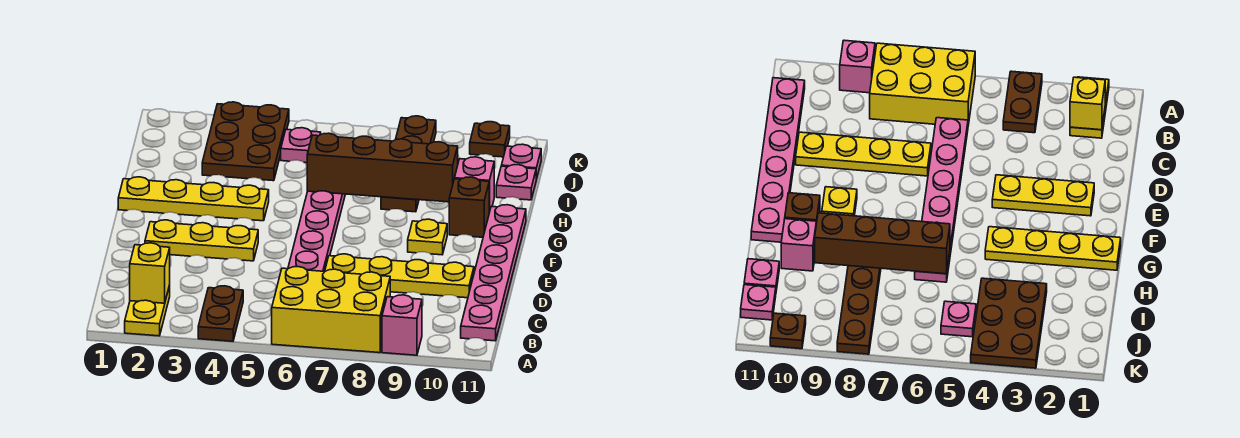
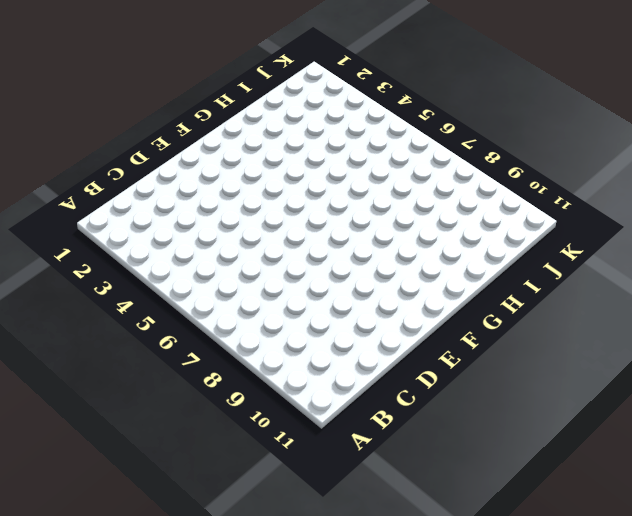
none -> yellow plate A2:B2 level 1
none -> brown plate A4:B4 level 1
none -> yellow brick A6:B8 level 1

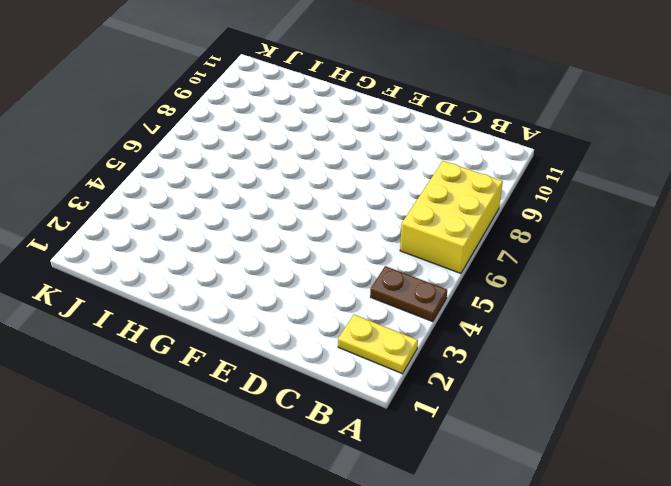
none -> pink brick A9 level 1
none -> pink plate B11:G11 level 1
none -> pink plate C6:H6 level 1

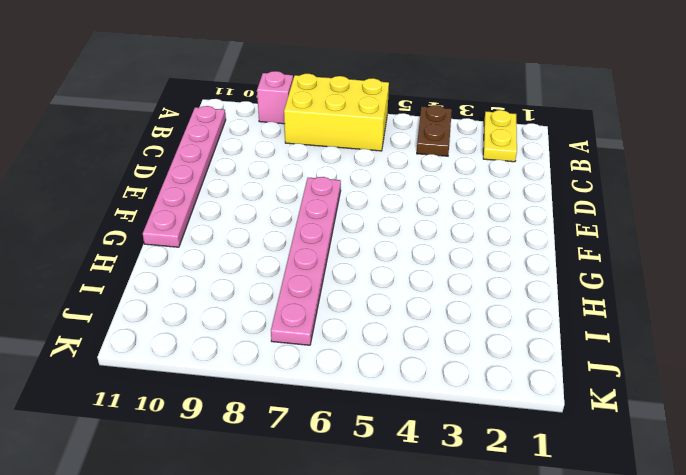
pink plate E7:J7 level 1 -> pink plate C6:H6 level 1
none -> yellow plate D7:D10 level 1
none -> yellow plate E2:E4 level 1
none -> yellow plate F9 level 1

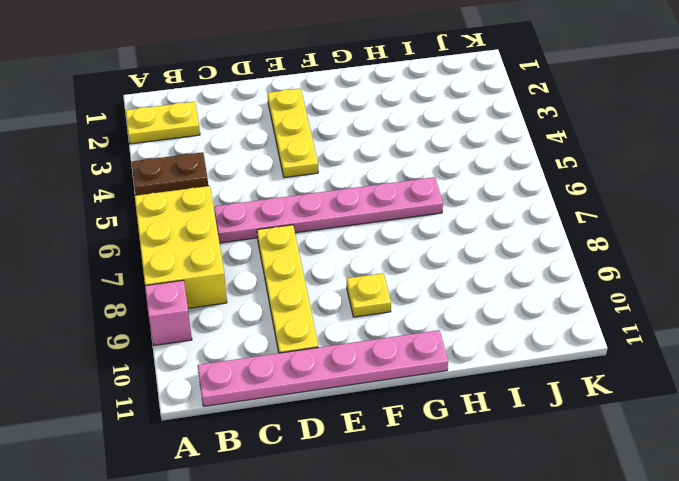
none -> yellow plate G1:G4 level 1
none -> brown brick G10 level 1
none -> brown plate H8:K8 level 1

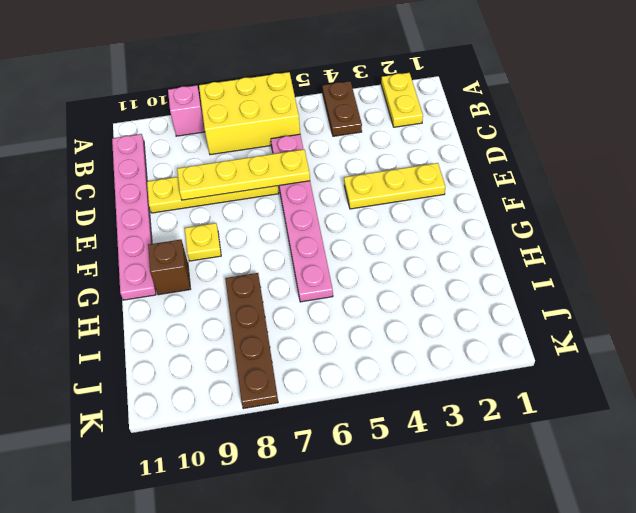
yellow plate D6:D9 level 2 -> yellow plate G1:G4 level 1
none -> pink brick H10 level 1
none -> brown plate I3:K4 level 1
none -> pink plate I11 level 1

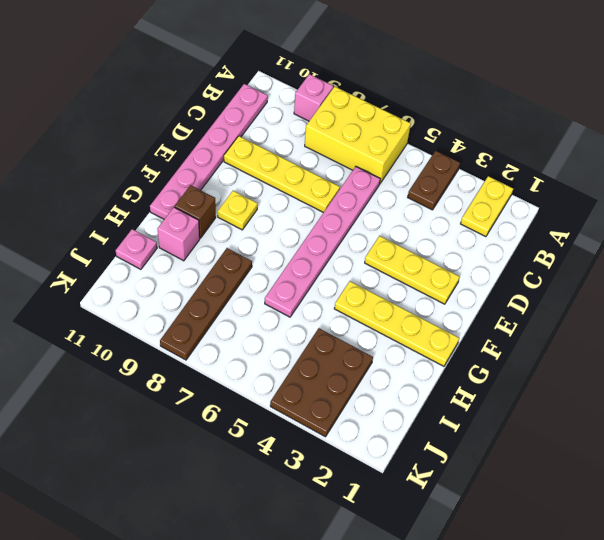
none -> pink plate J5 level 1
none -> pink plate J11 level 1
none -> brown plate K10 level 1

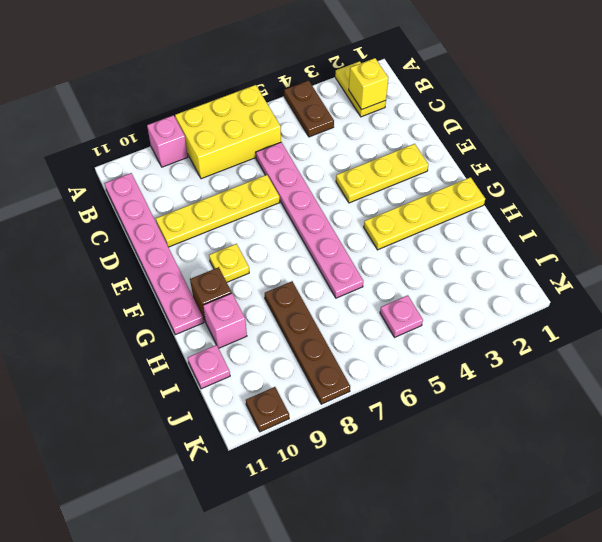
none -> brown plate I3:K4 level 1
none -> pink plate J11 level 1
none -> brown brick H6:H9 level 2

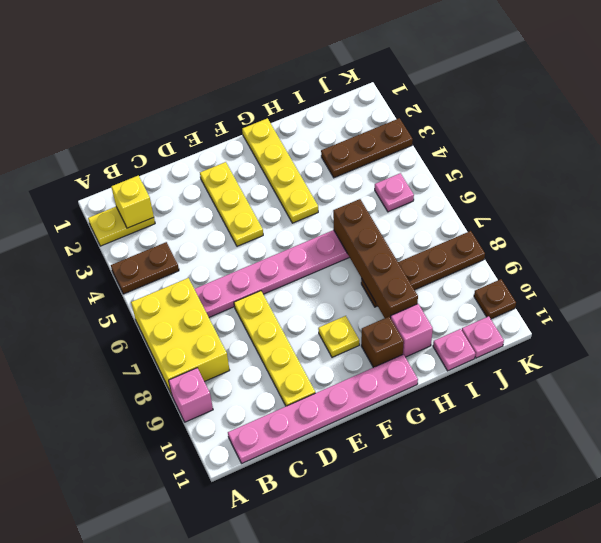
brown plate I3:K3 level 1 -> brown plate I3:K4 level 1

